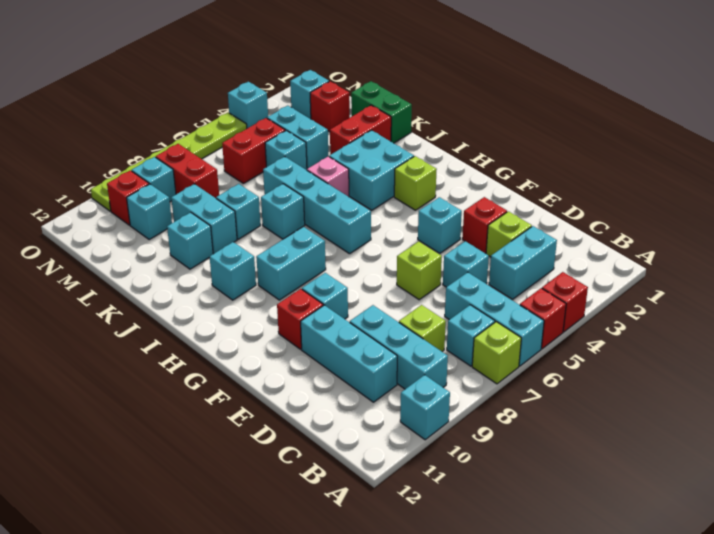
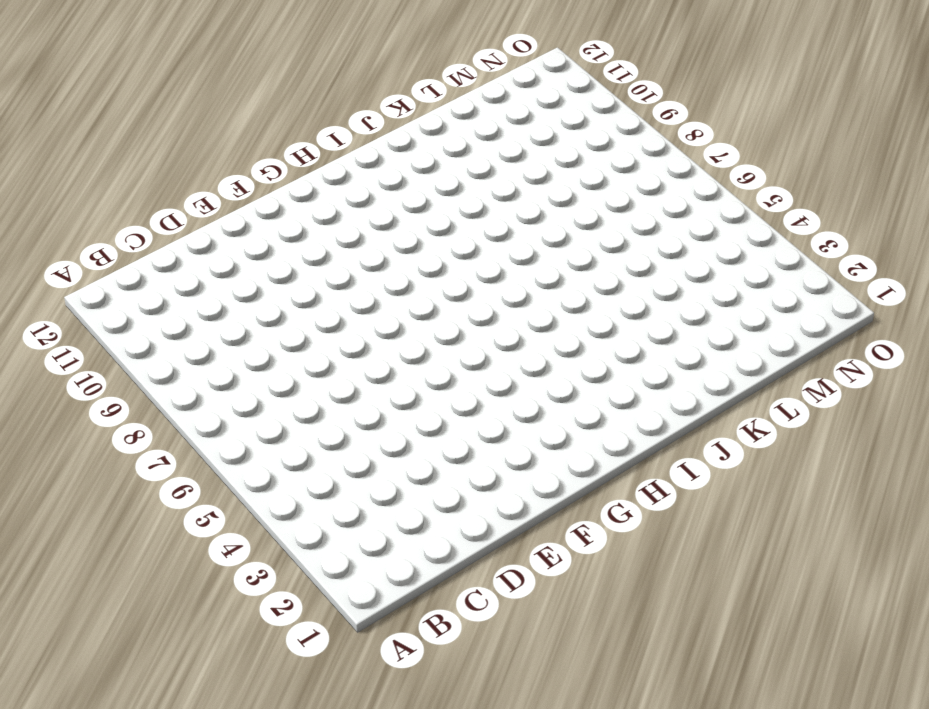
none -> red brick A4 level 1
none -> red brick A5 level 1
none -> cyan brick A6:C6 level 1
none -> lime brick A7 level 1

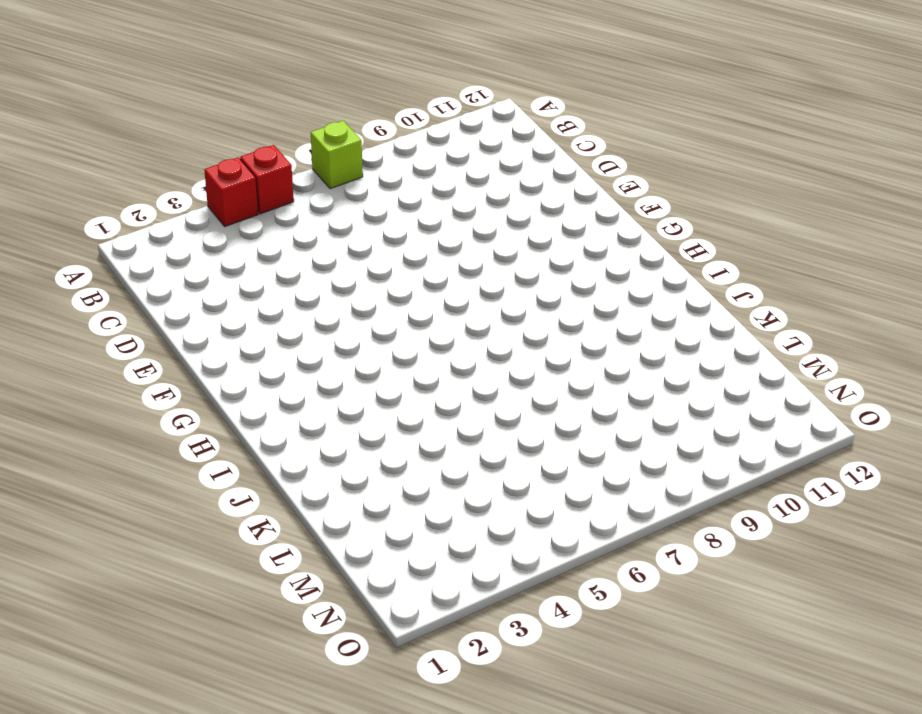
none -> cyan brick A6:C6 level 1
none -> cyan brick A10 level 1
none -> cyan brick B7 level 1
none -> cyan brick B9:D9 level 1

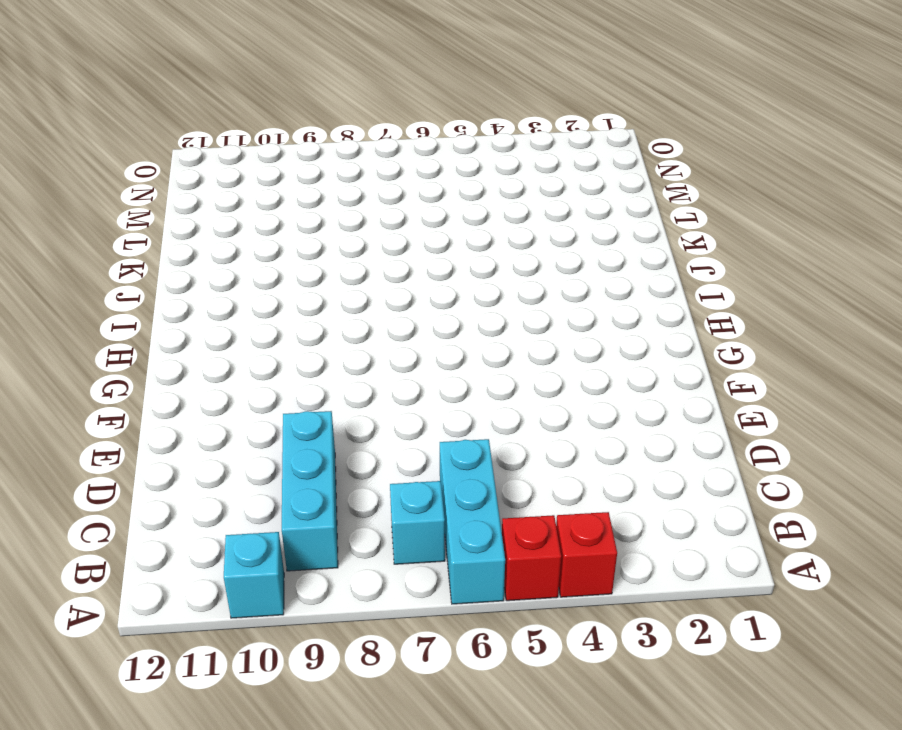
none -> lime brick A7 level 1
none -> cyan brick C3:C4 level 1
none -> lime brick C8 level 1
none -> cyan brick C10:E10 level 1

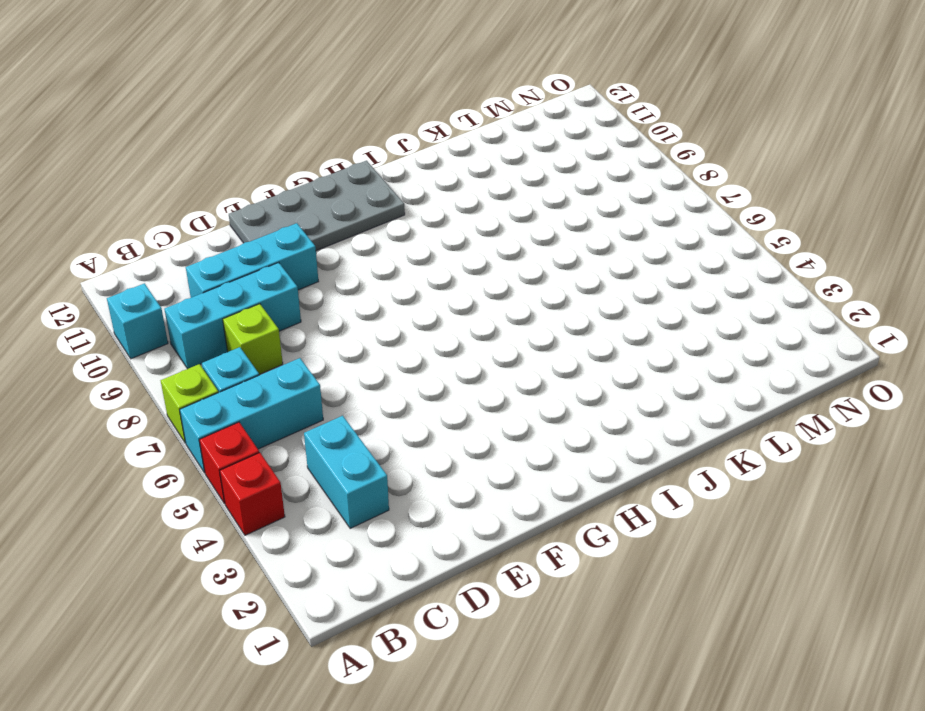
grey plate E11:H12 level 1 -> none
none -> lime brick D3 level 1
none -> cyan brick D5 level 1
none -> red brick E3 level 1
none -> lime brick E6 level 1

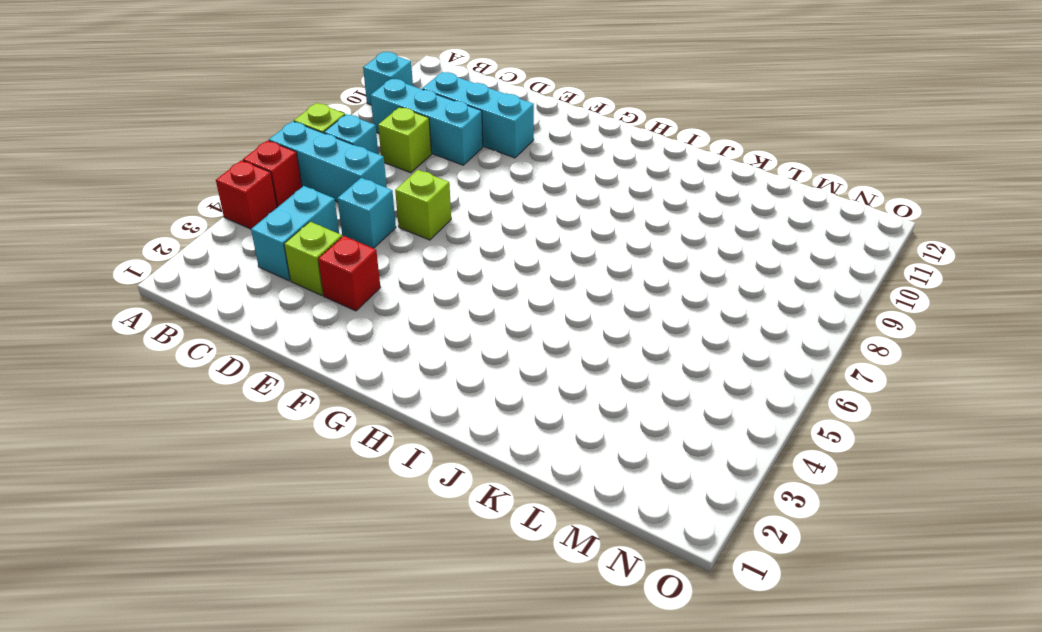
none -> cyan brick F4 level 1
none -> cyan brick F9 level 1
none -> red brick F10 level 1
none -> lime brick H3 level 1

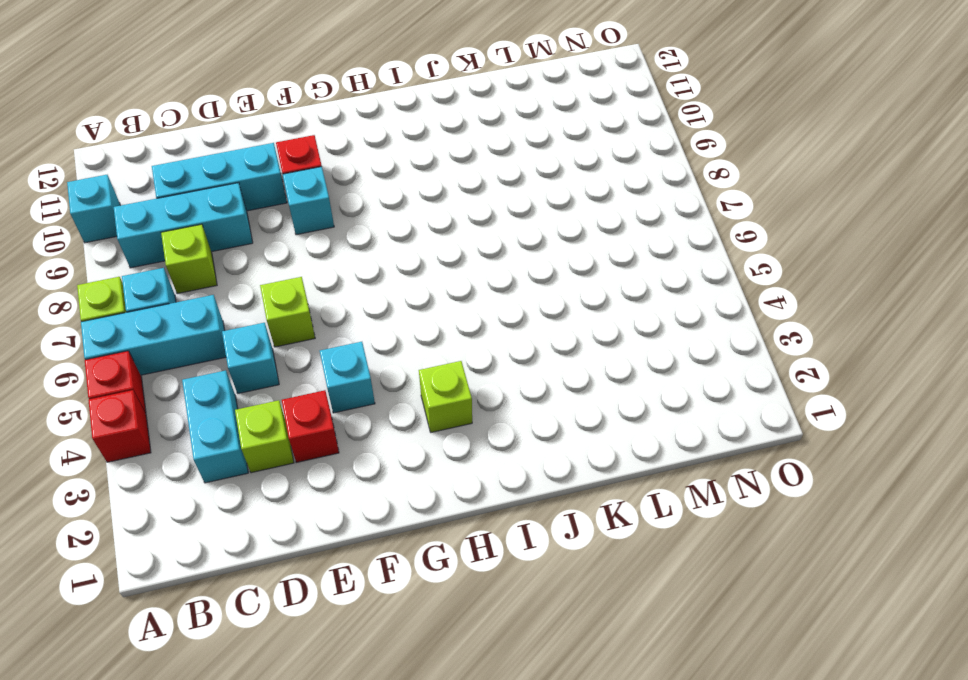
none -> cyan brick H6:K6 level 1
none -> cyan brick H8:H9 level 1
none -> cyan brick I3:J4 level 1
none -> cyan brick I10 level 1

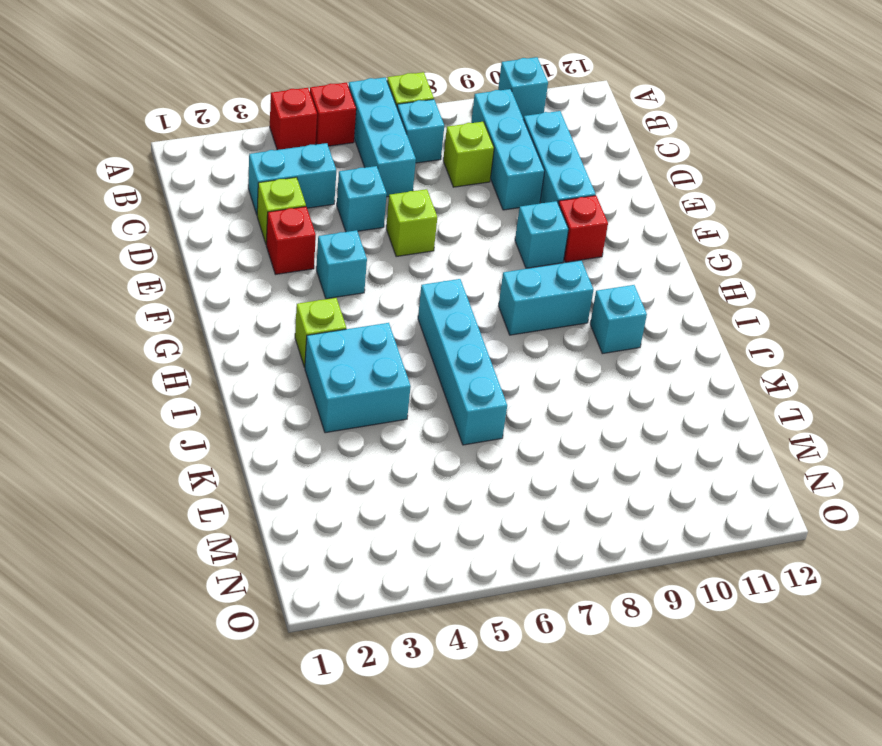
none -> pink brick J5 level 1
none -> cyan brick J7 level 1
none -> green brick K1:L1 level 1
none -> red brick K2:K3 level 1

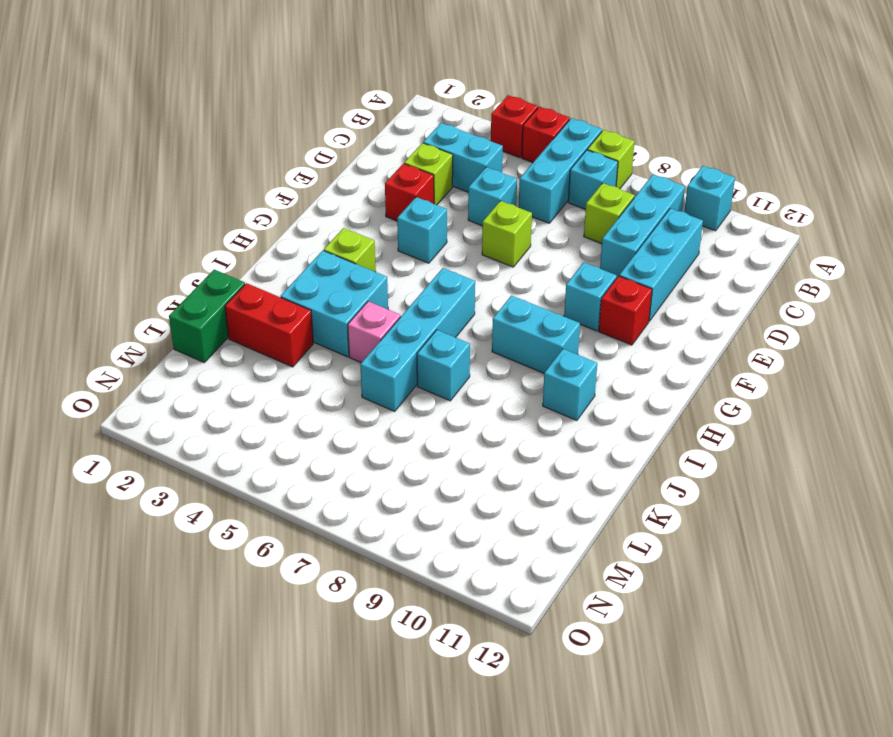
none -> cyan brick K8 level 1
none -> cyan brick K9:L9 level 1
none -> cyan brick K10 level 1
none -> cyan brick L4:M4 level 1

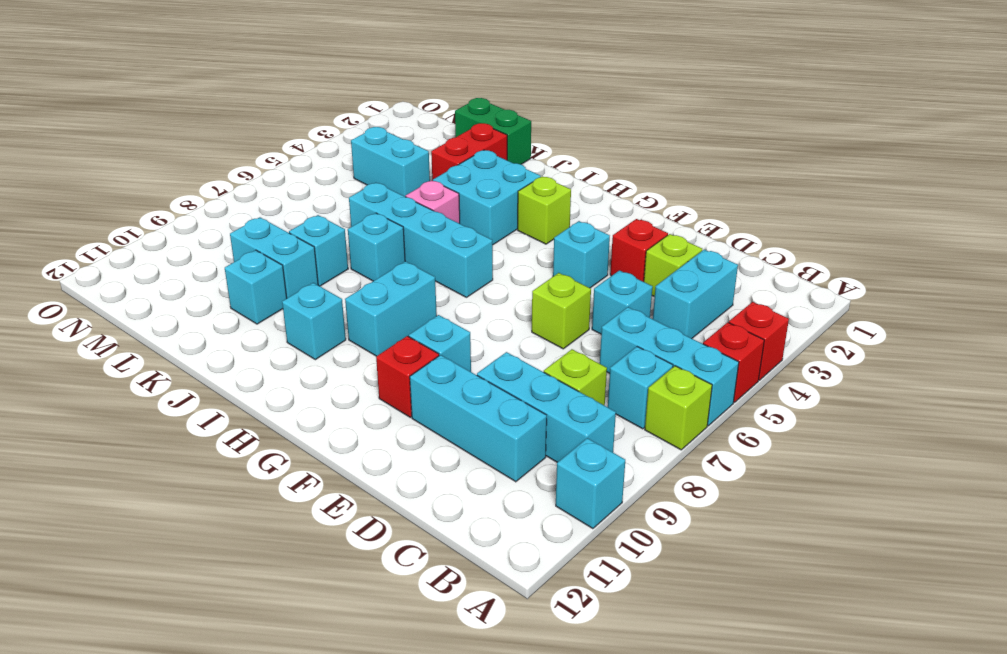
none -> cyan brick L5 level 1
none -> red brick M2 level 1
none -> red brick M5:M6 level 1
none -> red brick M8:N8 level 1

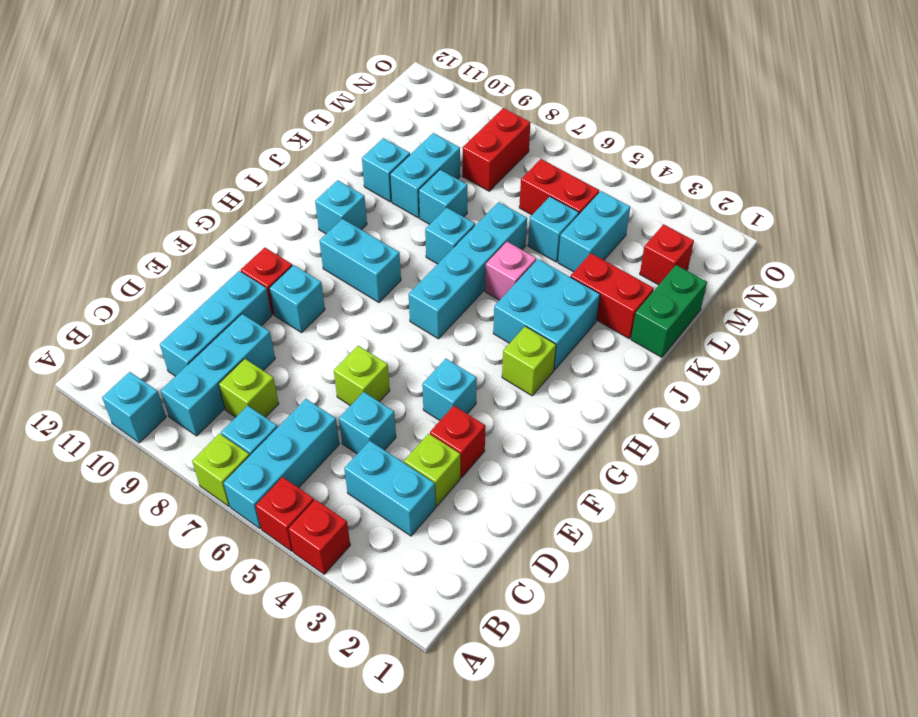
none -> cyan brick M10 level 1
none -> cyan brick N2 level 1
none -> cyan brick N9 level 1
none -> red brick N10 level 1

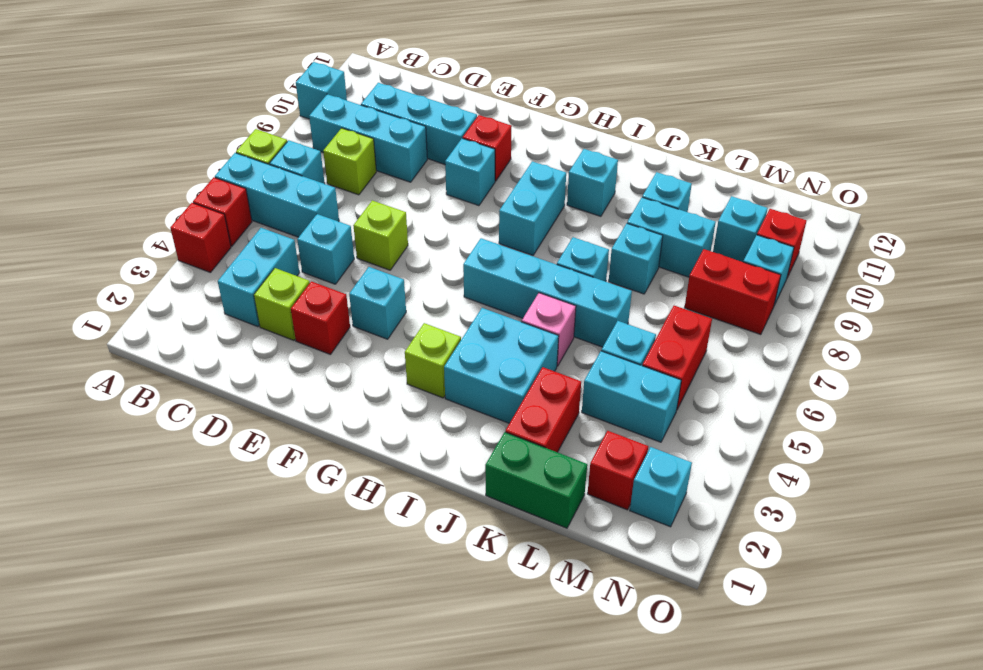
none -> cyan brick O4 level 1
none -> lime plate O5:O10 level 1

